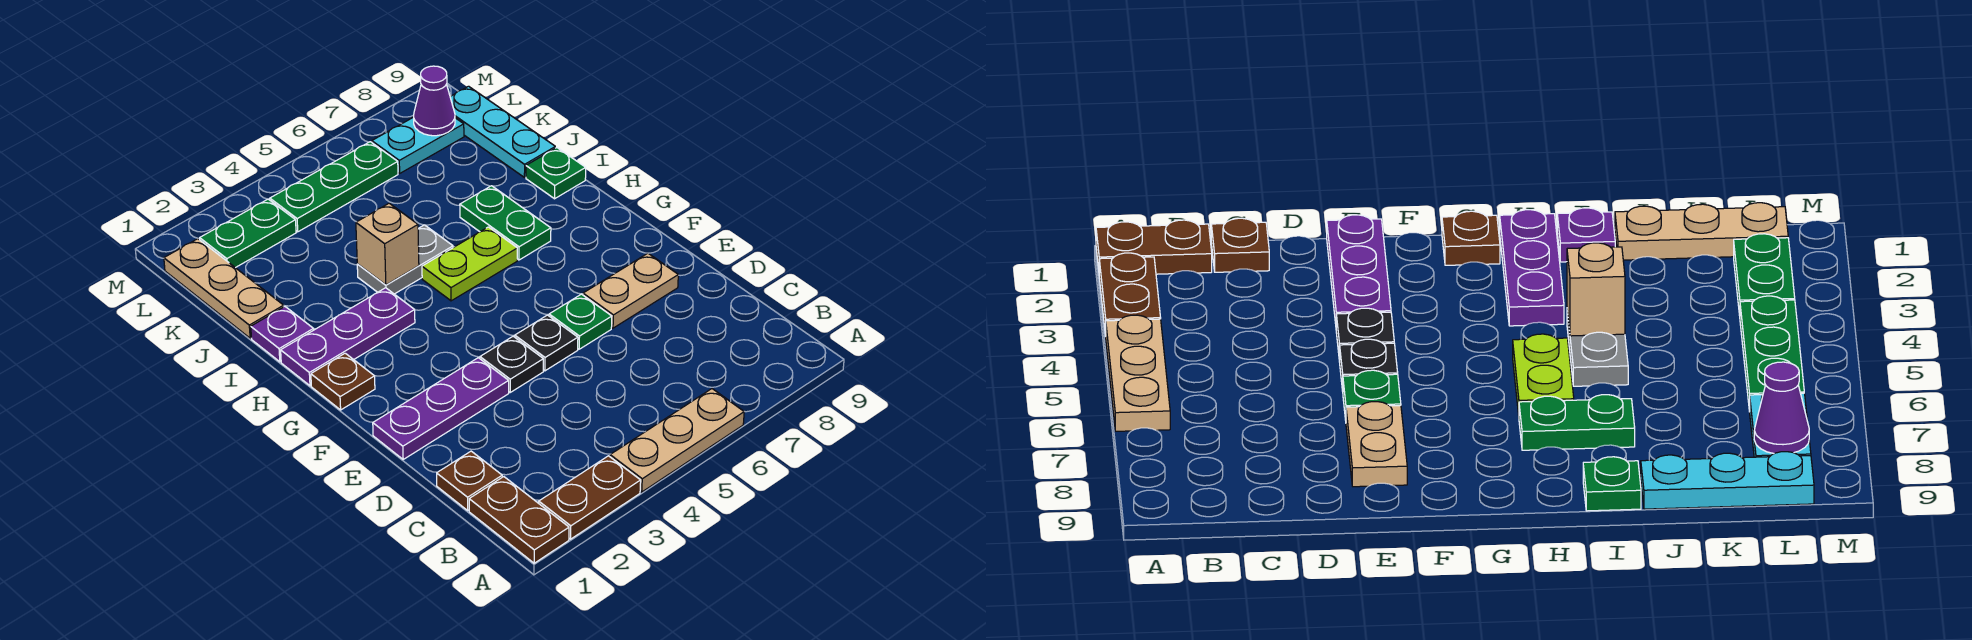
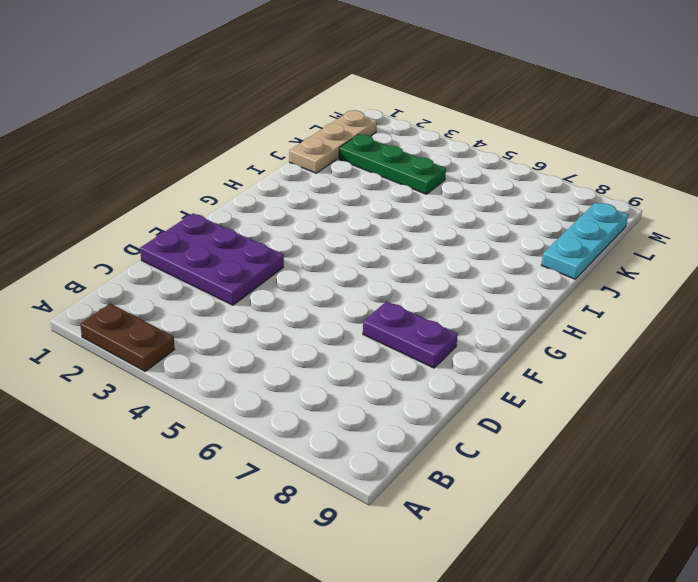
purple plate D1:E3 level 1 -> purple plate E1:E3 level 1
purple plate E7:E8 level 1 -> tan plate E7:E8 level 1
green plate K2:K4 level 1 -> green plate L4:L6 level 1
none -> brown plate A1:B1 level 1
none -> tan plate A4:A6 level 1
none -> brown plate C1 level 1

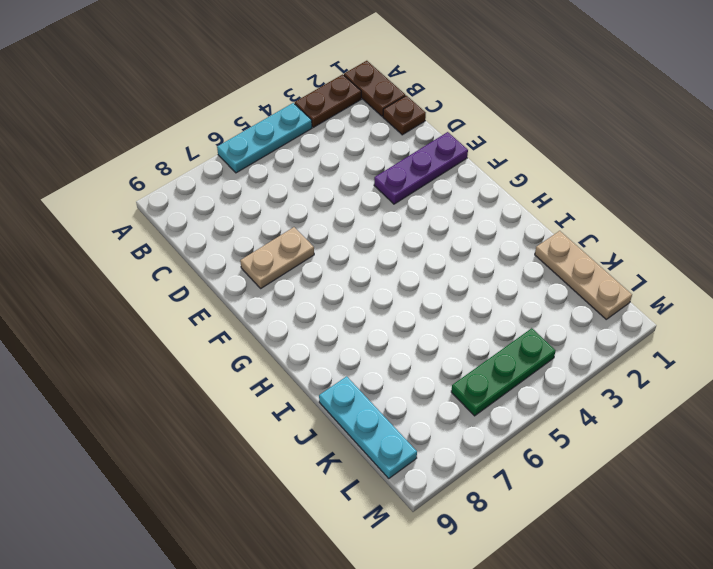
cyan plate A4:A6 level 1 -> tan plate A4:A6 level 1
none -> black plate E4 level 1
none -> black plate E5 level 1
none -> green plate E6 level 1

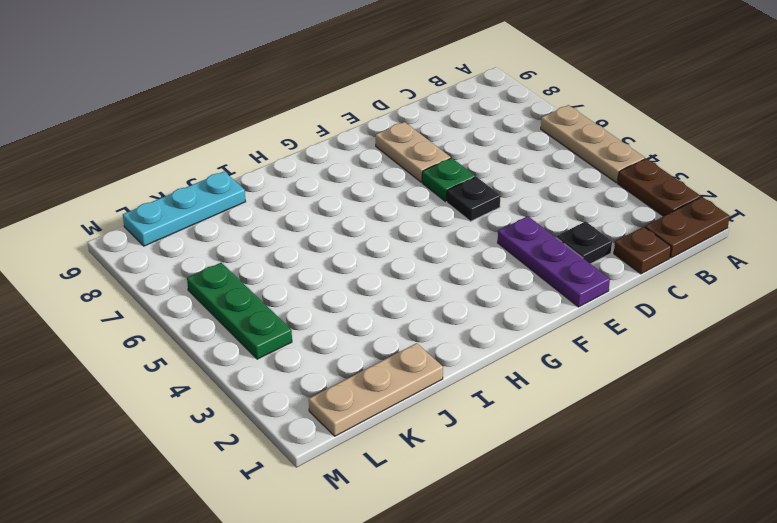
black plate D2 level 1 -> black plate E4 level 1
none -> brown plate G1 level 1
none -> purple plate H1:H3 level 1
none -> lime plate H5:H6 level 1

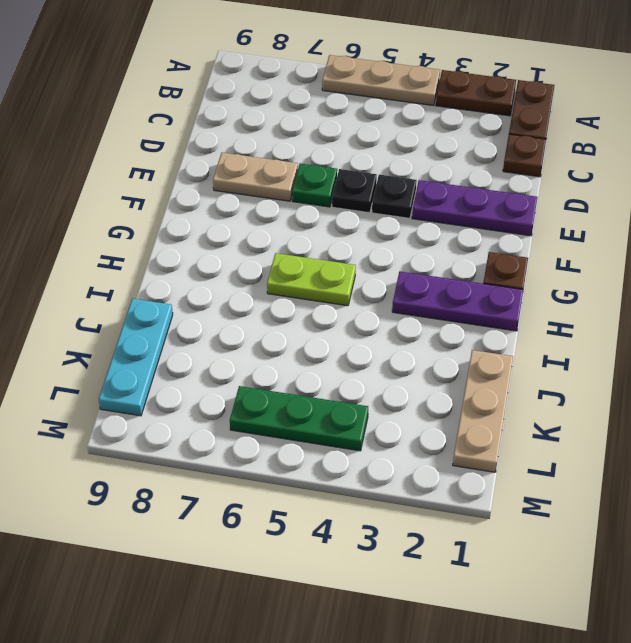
none -> green plate H7:I7 level 1
none -> purple plate I1 level 1
none -> grey plate I4:I5 level 1

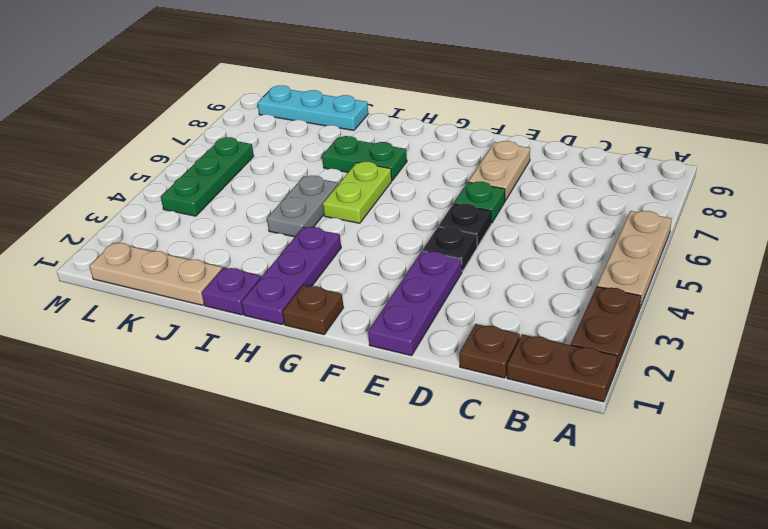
none -> green plate I9 level 1
none -> green plate L2:L3 level 1
none -> cyan plate L7:L8 level 1

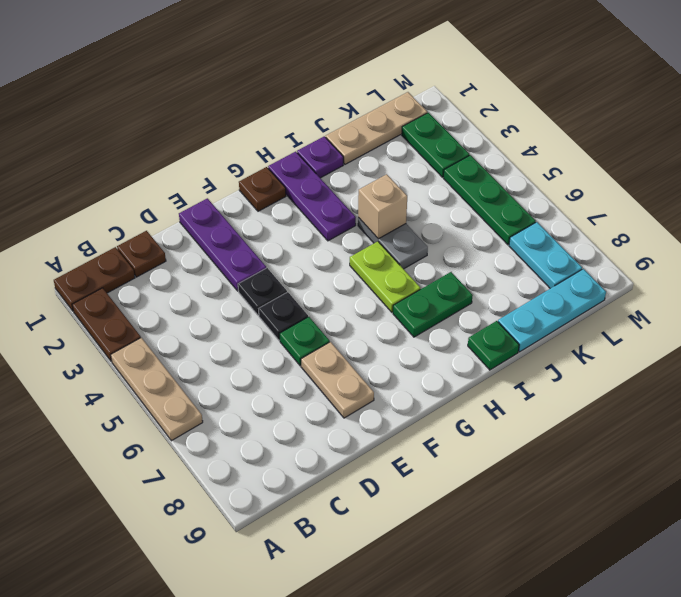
none -> purple cone L8 level 2

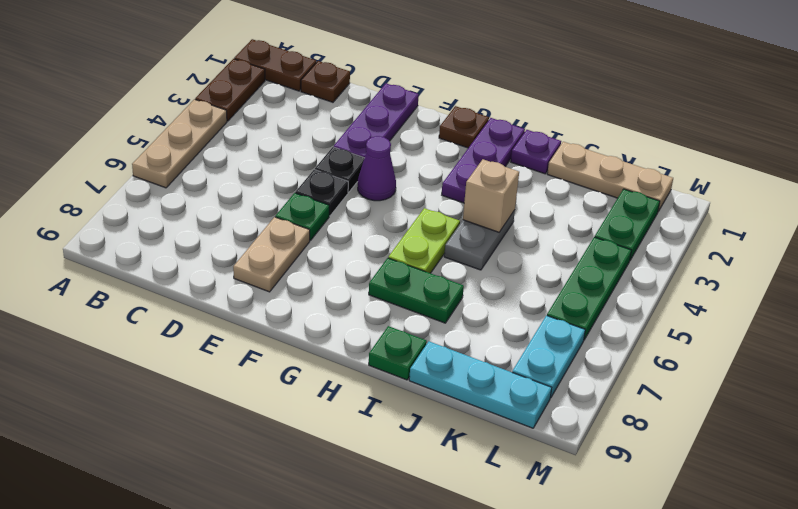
purple cone F4 level 1 -> purple cone L8 level 2

